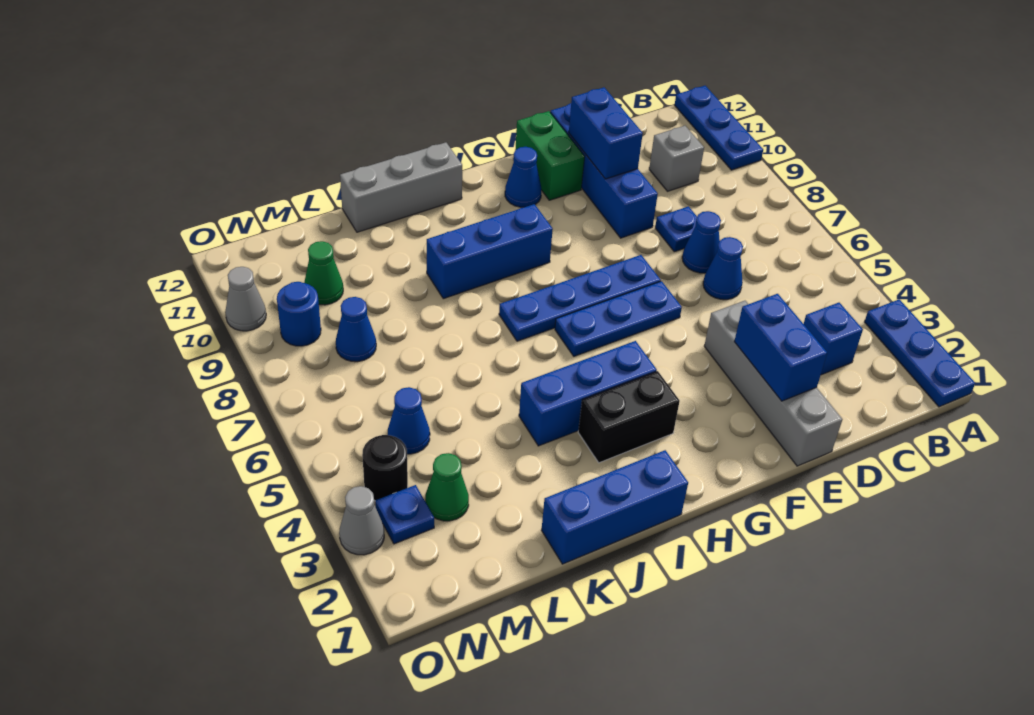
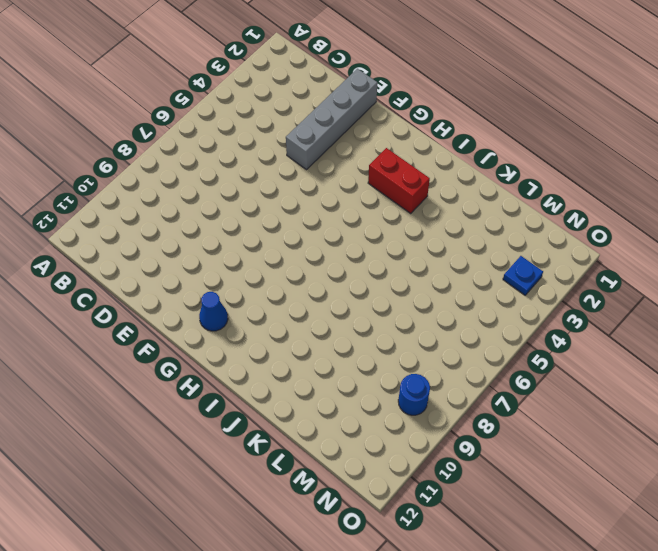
red brick H3:I3 level 1 -> black brick H3:I3 level 1
none -> blue plate A1:A3 level 1
none -> blue plate A10:A12 level 1
none -> blue brick C3 level 1

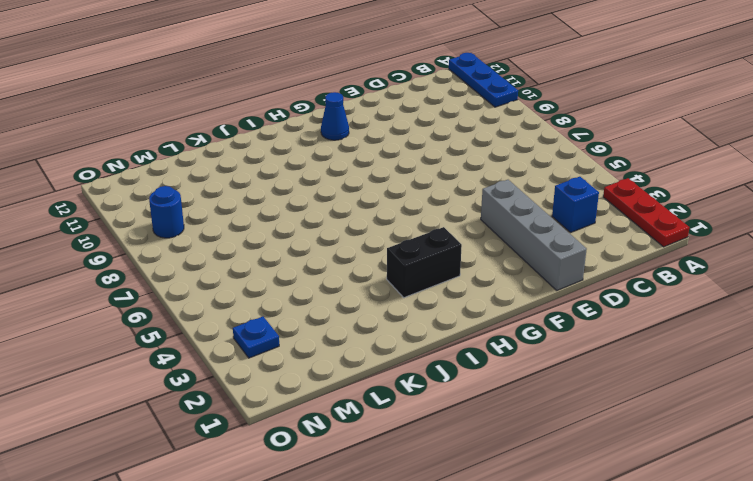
red plate A1:A3 level 1 -> blue plate A1:A3 level 1
none -> grey brick C10 level 1
none -> blue cone D6 level 1
none -> blue cone D7 level 1

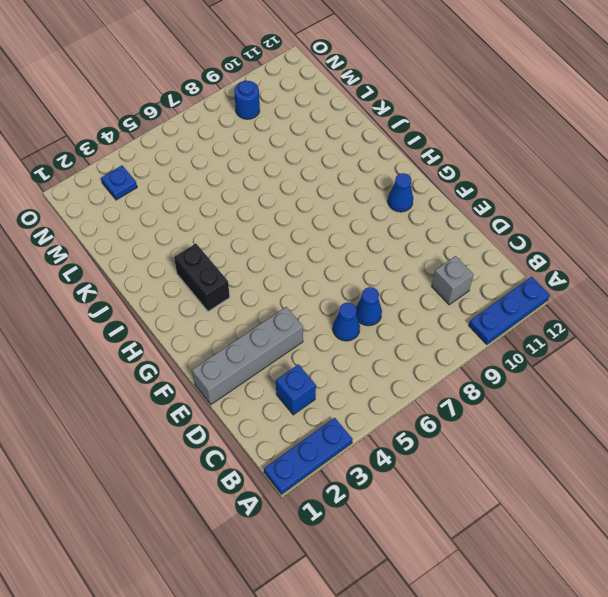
none -> blue plate D8 level 1
none -> blue brick E9:E12 level 1
none -> blue plate F6:H6 level 1

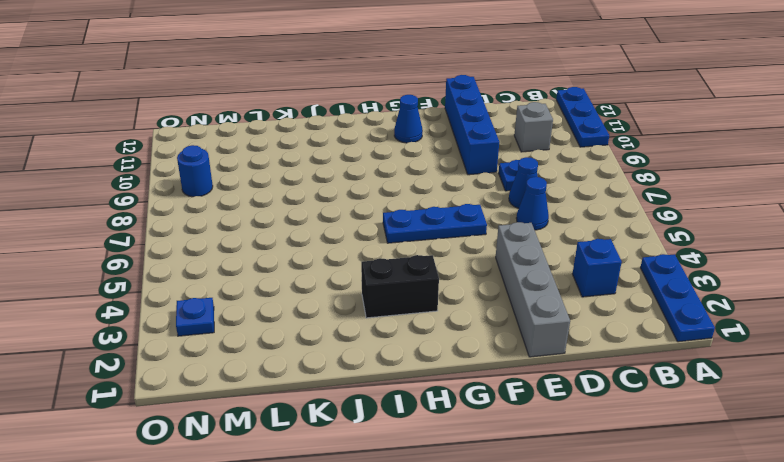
none -> blue plate F7:I7 level 1
none -> green brick F11:F12 level 1
none -> blue brick H4:J4 level 1

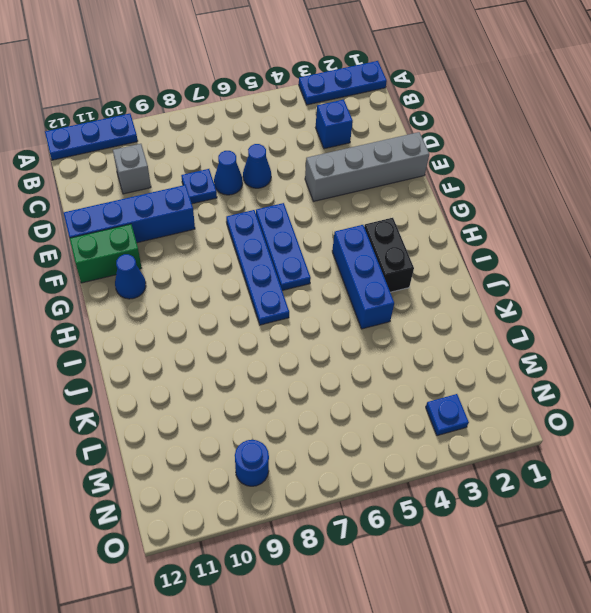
none -> blue brick H9:J9 level 1
none -> blue brick I1:K1 level 1
none -> grey brick I12:K12 level 1

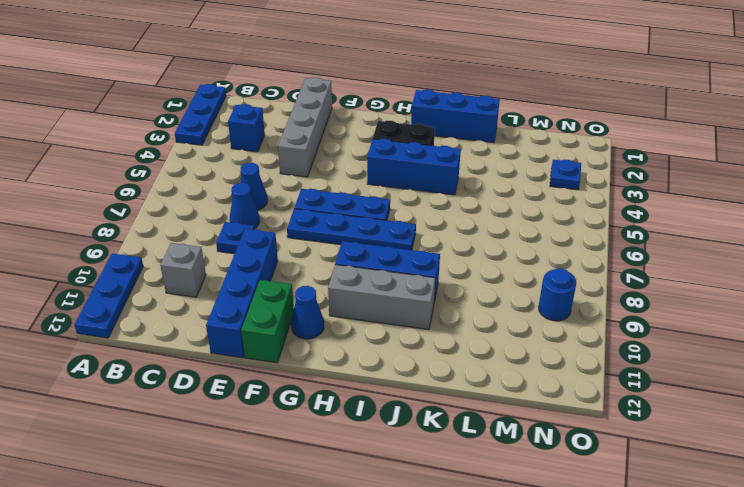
grey brick H10:J10 level 1 -> grey brick I12:K12 level 1
none -> green cone M3 level 1
none -> blue cone M5 level 1
none -> blue cone M8 level 1

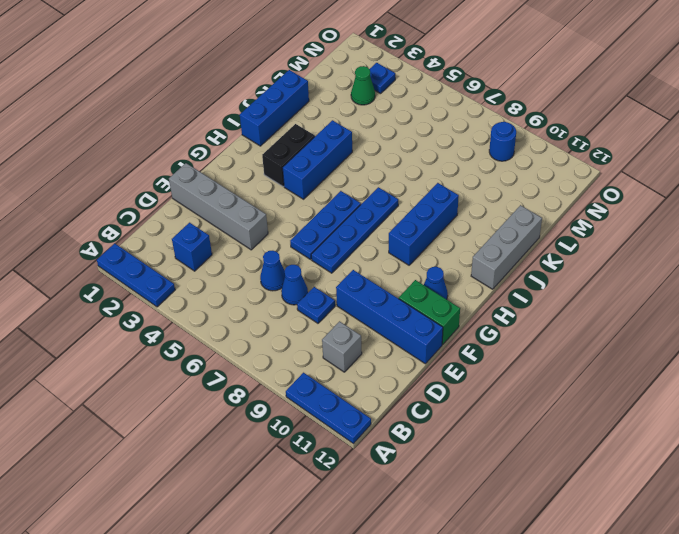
none -> blue cone M5 level 1
none -> blue cone M8 level 1
none -> green cone M10 level 1

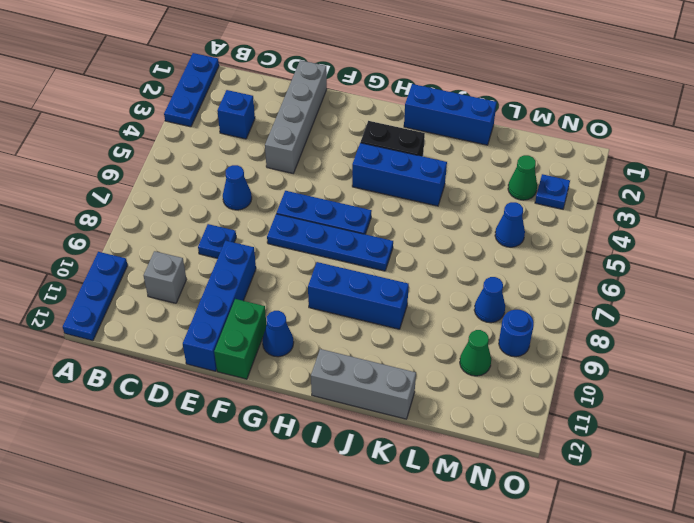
none -> blue cone D7 level 1
none -> black round brick N4 level 1
none -> grey cone O3 level 1

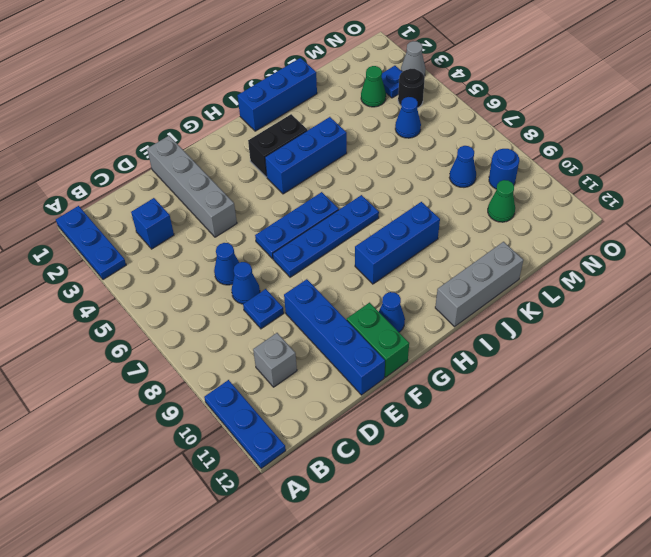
none -> grey cone O10 level 1
none -> blue brick E2:E3 level 2
none -> blue brick E10:E11 level 2

